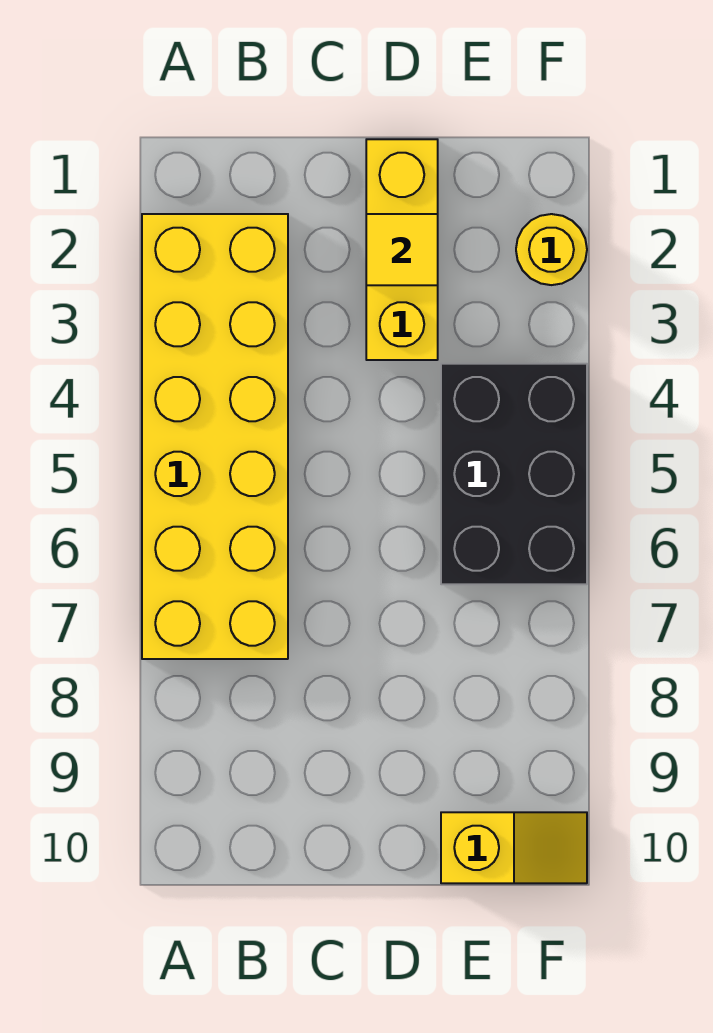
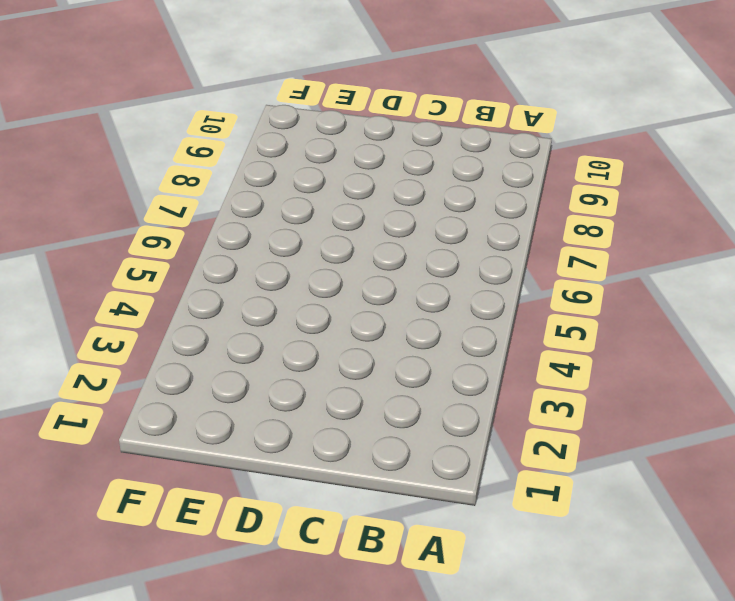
none -> yellow brick A2:B7 level 1
none -> yellow brick D1:D3 level 1

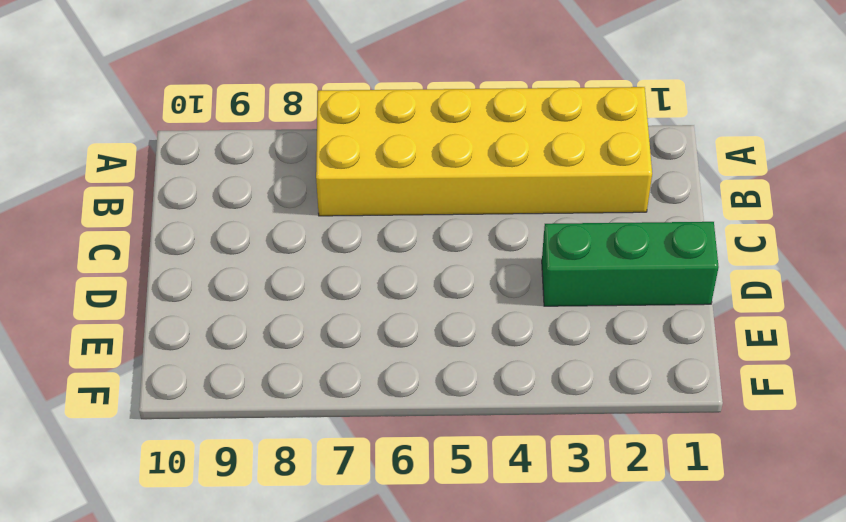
green brick D1:D3 level 1 -> yellow brick D1:D3 level 1
none -> black brick E4:F6 level 1
none -> yellow slope E10:F10 level 1 top E

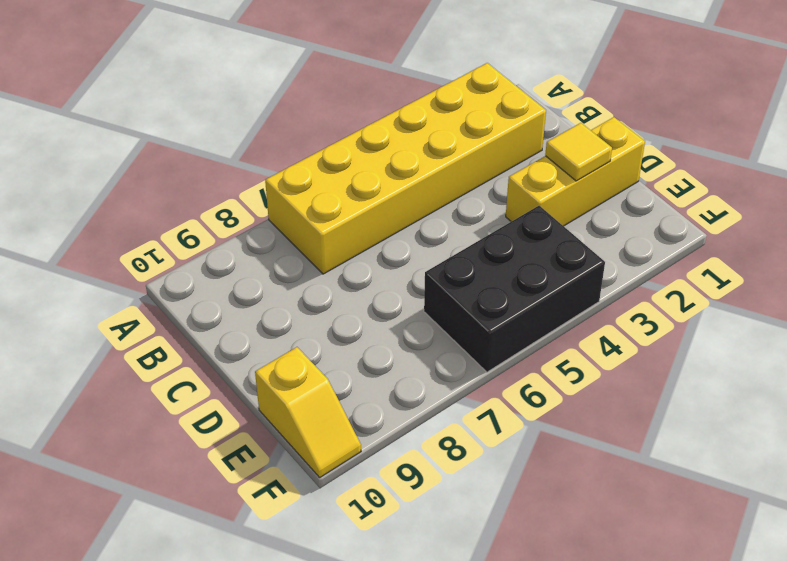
none -> yellow round brick F2 level 1

